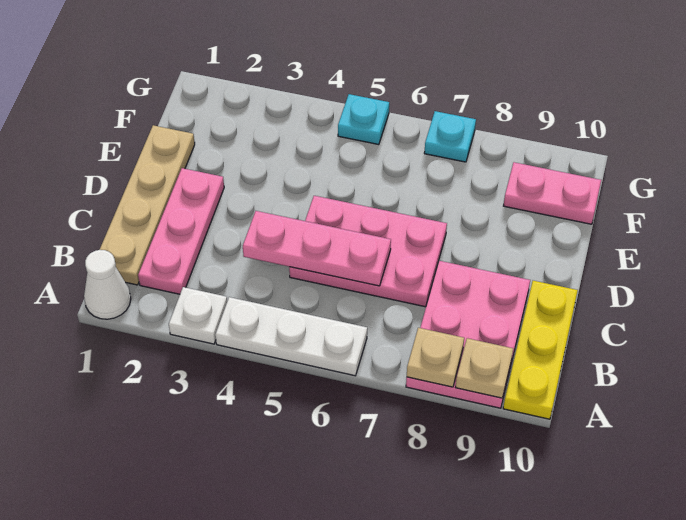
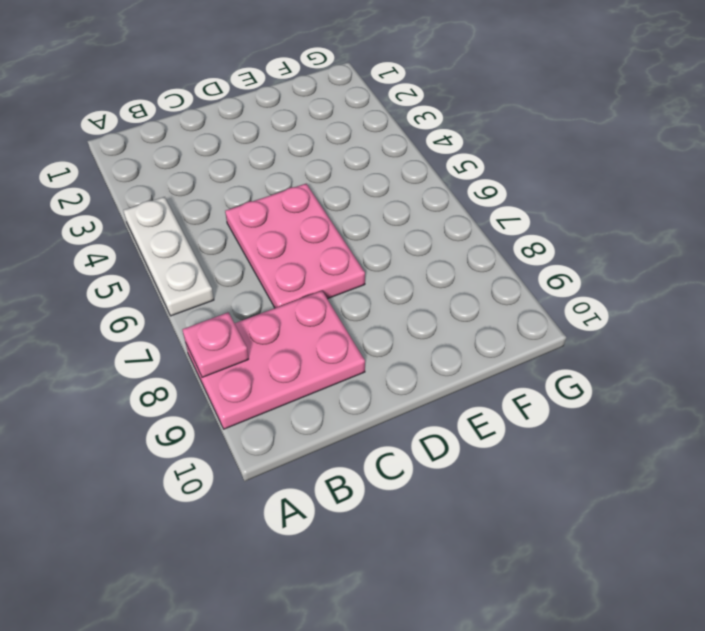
pink plate A8 level 2 -> tan plate A8 level 2
none -> white cone A1 level 1
none -> white plate A3 level 1
none -> yellow plate A10:C10 level 1

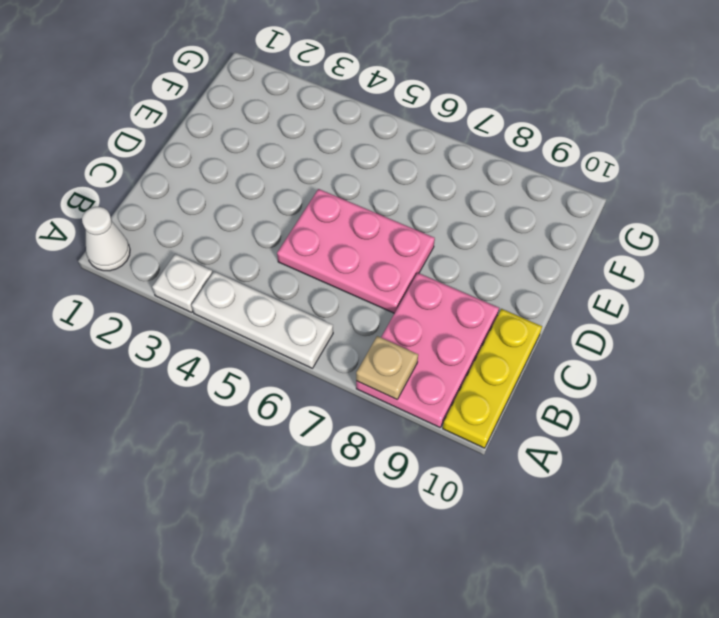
none -> tan plate B1:E1 level 1
none -> pink plate B2:D2 level 1
none -> pink plate F9:F10 level 1

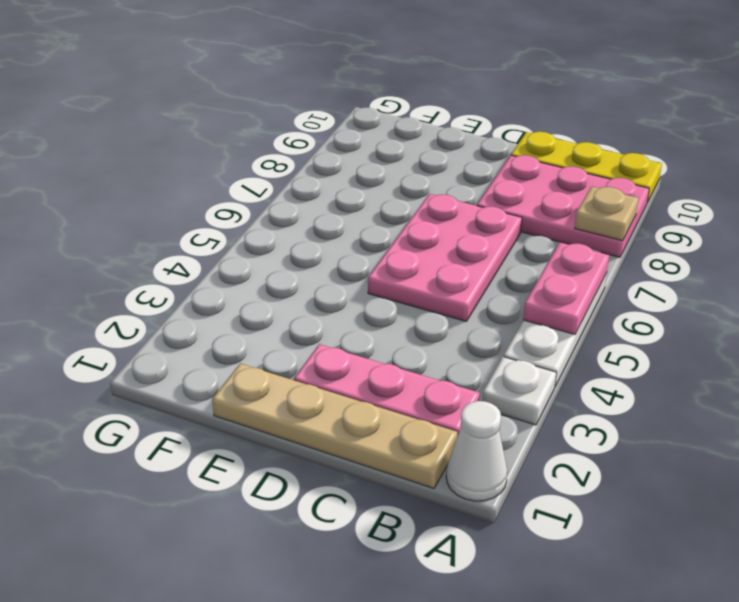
pink plate A5:A6 level 2 -> pink plate F9:F10 level 1
none -> cyan plate G5 level 1
none -> cyan plate G7 level 1
none -> tan plate A9 level 2

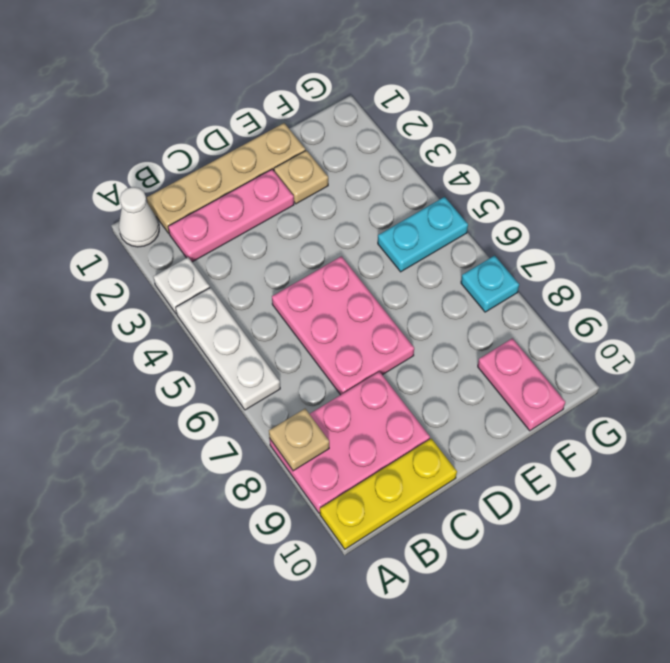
tan plate E2 level 1 -> tan plate A9 level 2
cyan plate F5:G5 level 1 -> cyan plate G5 level 1
none -> pink plate C4:C6 level 2

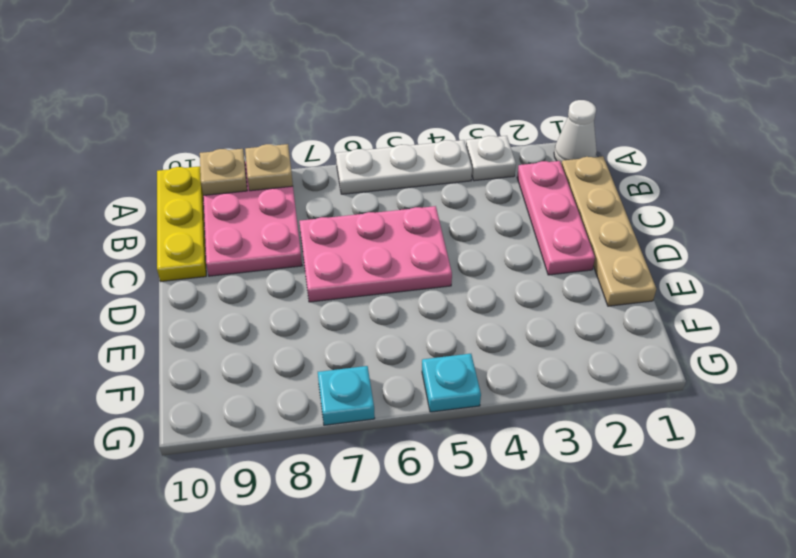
none -> pink plate F9:F10 level 1
none -> pink plate C4:C6 level 2

